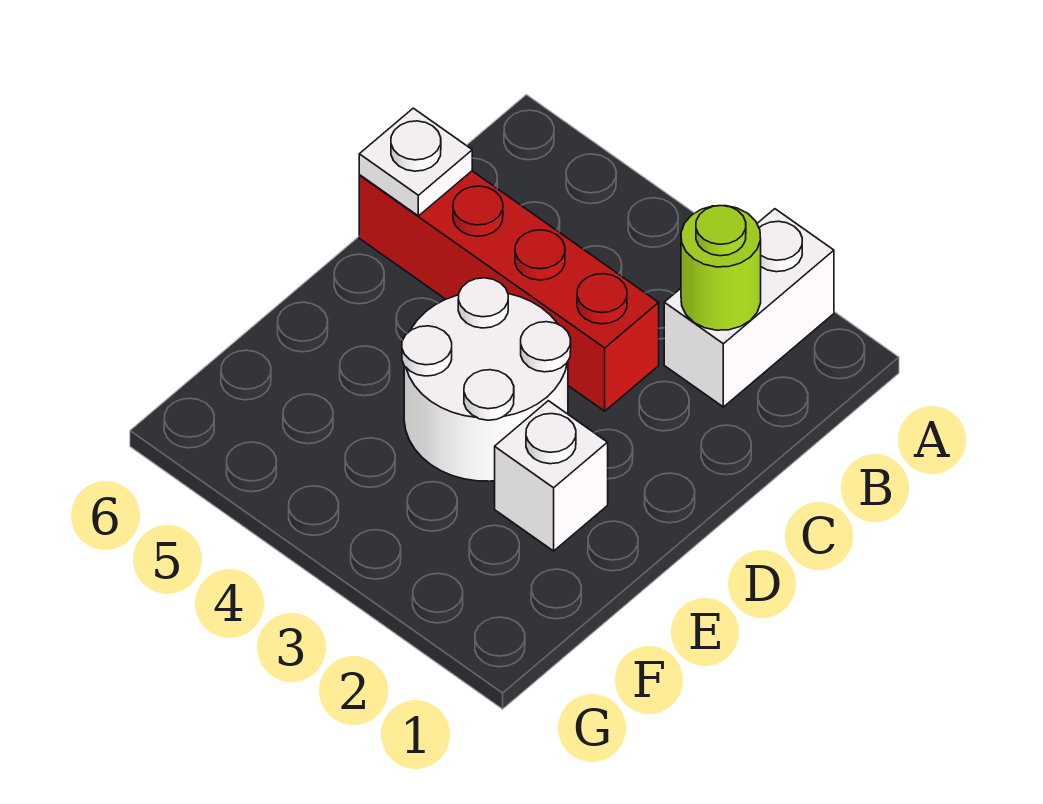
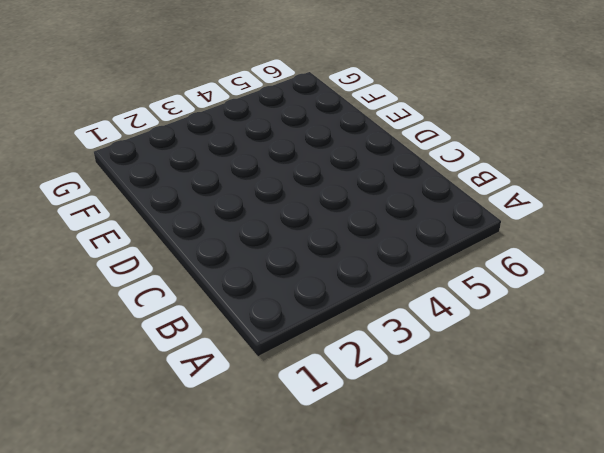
none -> white brick A2:B2 level 1
none -> red brick C3:C6 level 1

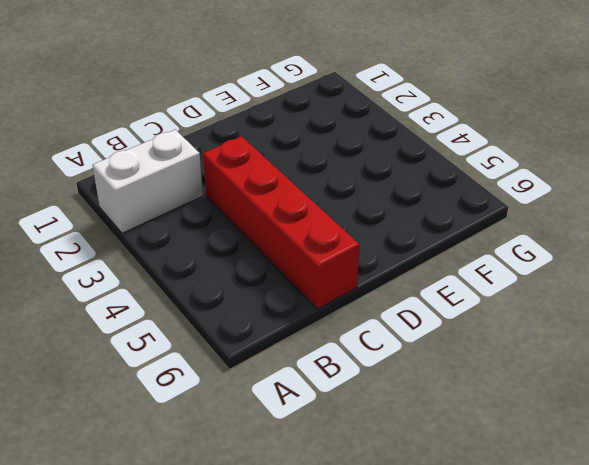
none -> white round brick D3:E4 level 1
none -> white brick E2 level 1

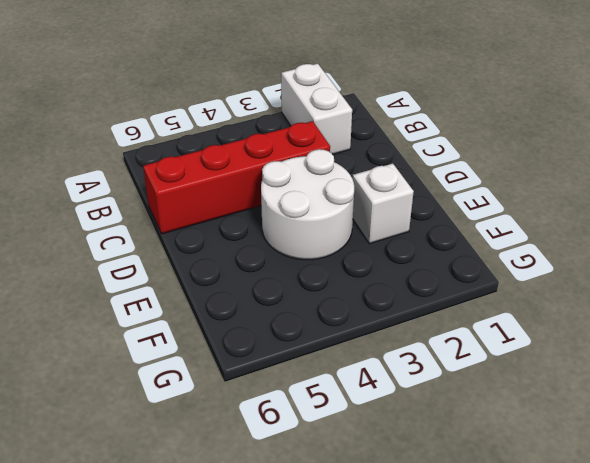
none -> lime round brick B2 level 2
none -> white plate C6 level 2

